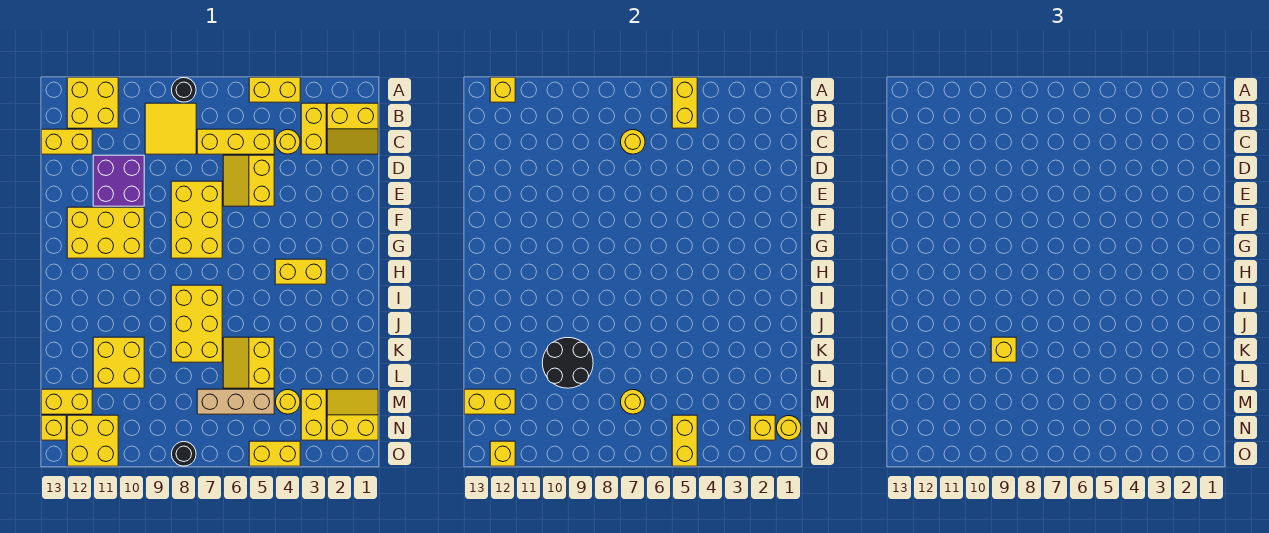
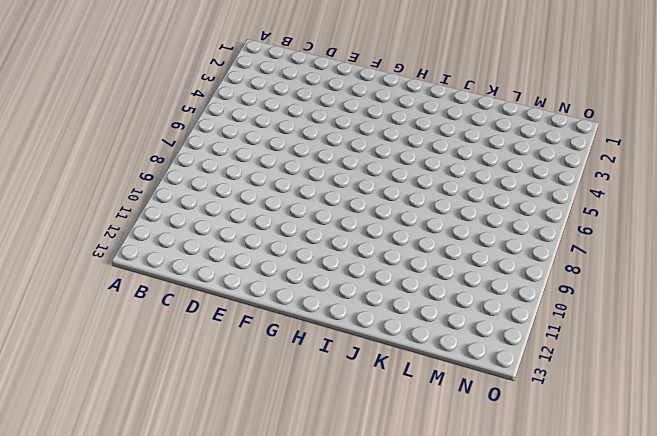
none -> yellow brick A4:A5 level 1
none -> black round brick A8 level 1
none -> yellow brick A11:B12 level 1
none -> yellow slope B1:C2 level 1 top B

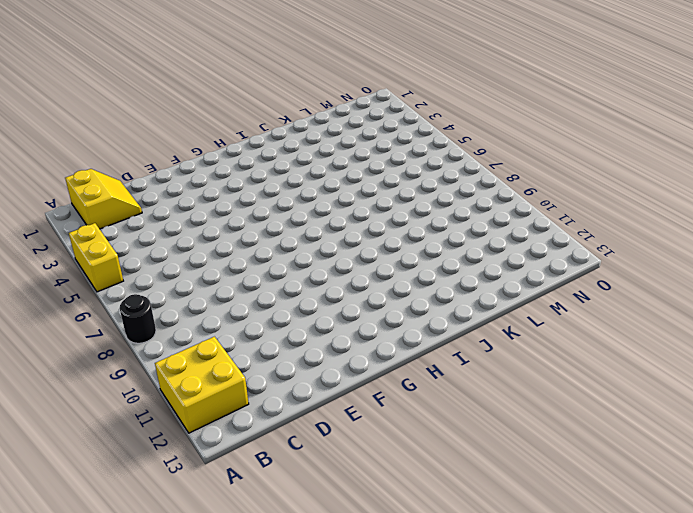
none -> yellow brick B3:C3 level 1
none -> yellow tile B8:C9 level 1
none -> yellow round brick C4 level 1
none -> yellow brick C5:C7 level 1

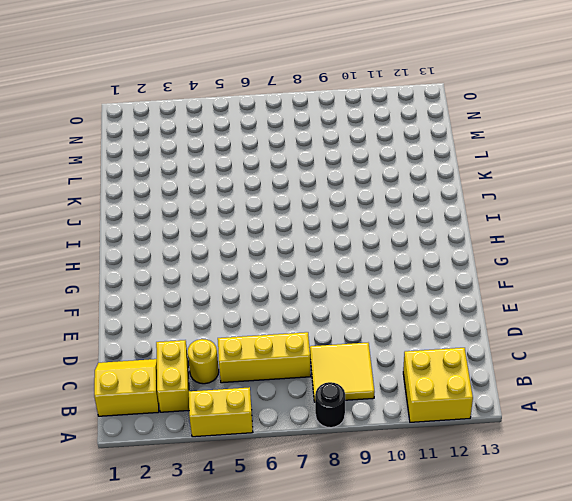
none -> yellow brick C12:C13 level 1
none -> yellow slope D5:E6 level 1 top 5
none -> purple brick D10:E11 level 1
none -> yellow brick E7:G8 level 1

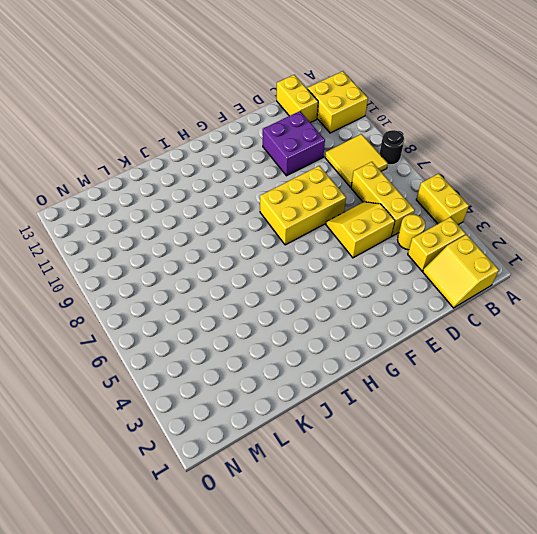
none -> yellow brick F10:G12 level 1
none -> yellow brick H3:H4 level 1
none -> yellow brick I7:K8 level 1
none -> yellow slope K5:L6 level 1 top 5

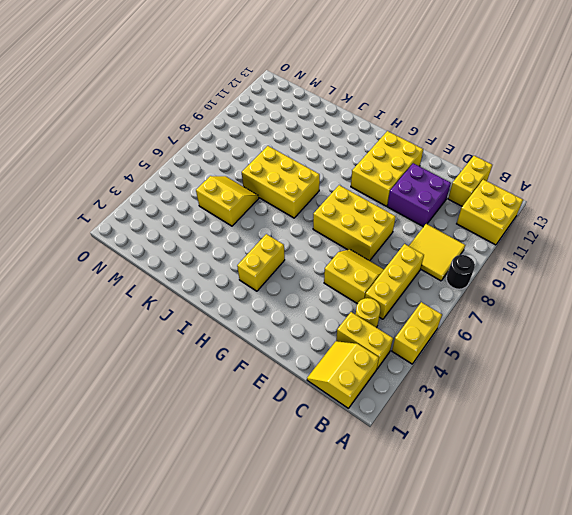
none -> yellow brick K10:L11 level 1
none -> yellow slope M1:N2 level 1 top N
none -> yellow brick M3:N3 level 1
none -> yellow round brick M4 level 1

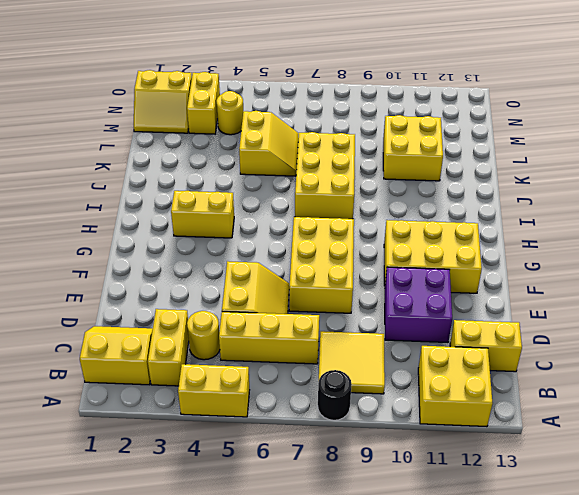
none -> tan brick M5:M7 level 1
none -> yellow brick M12:M13 level 1
none -> yellow brick N11:O12 level 1
none -> yellow brick N13 level 1

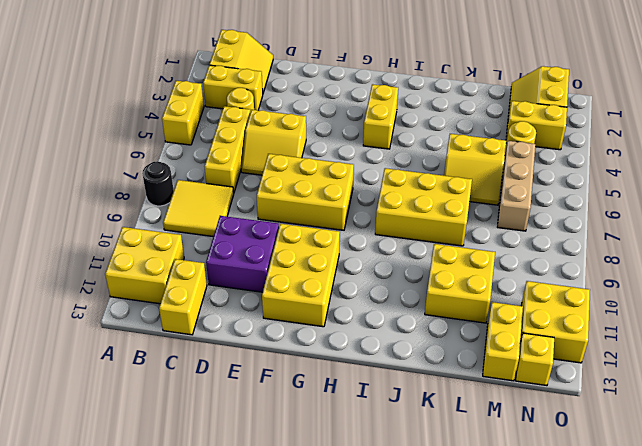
none -> yellow brick O4:O5 level 1
none -> black round brick O8 level 1
none -> yellow brick A5:B5 level 2
none -> yellow brick A12 level 2

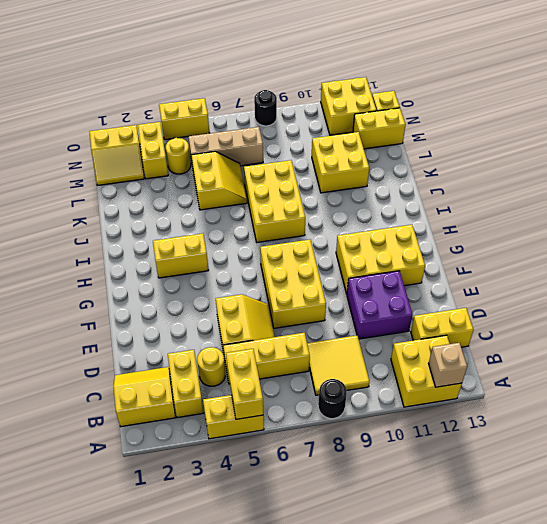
tan brick A12 level 2 -> yellow brick A12 level 2
none -> yellow round brick C7 level 2
none -> black round brick K9:L10 level 2
none -> yellow round brick M7 level 2
none -> yellow brick M12:M13 level 2

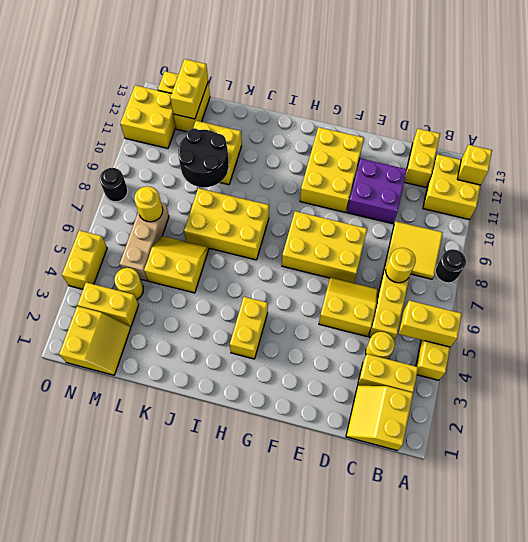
none -> yellow round brick N1 level 2
none -> yellow brick N2 level 2
none -> yellow brick N5:O5 level 2
none -> yellow brick O12 level 2

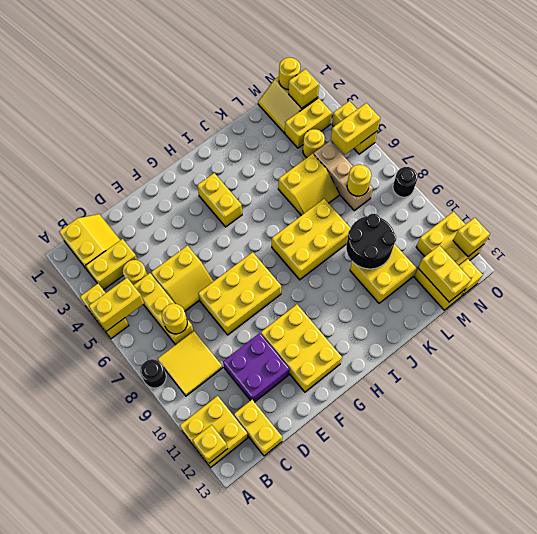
none -> yellow brick K9 level 3

